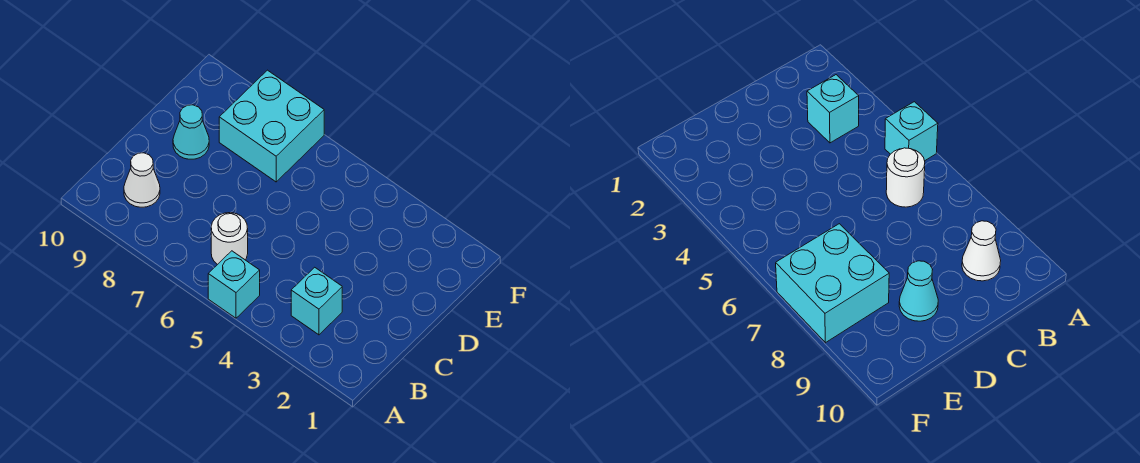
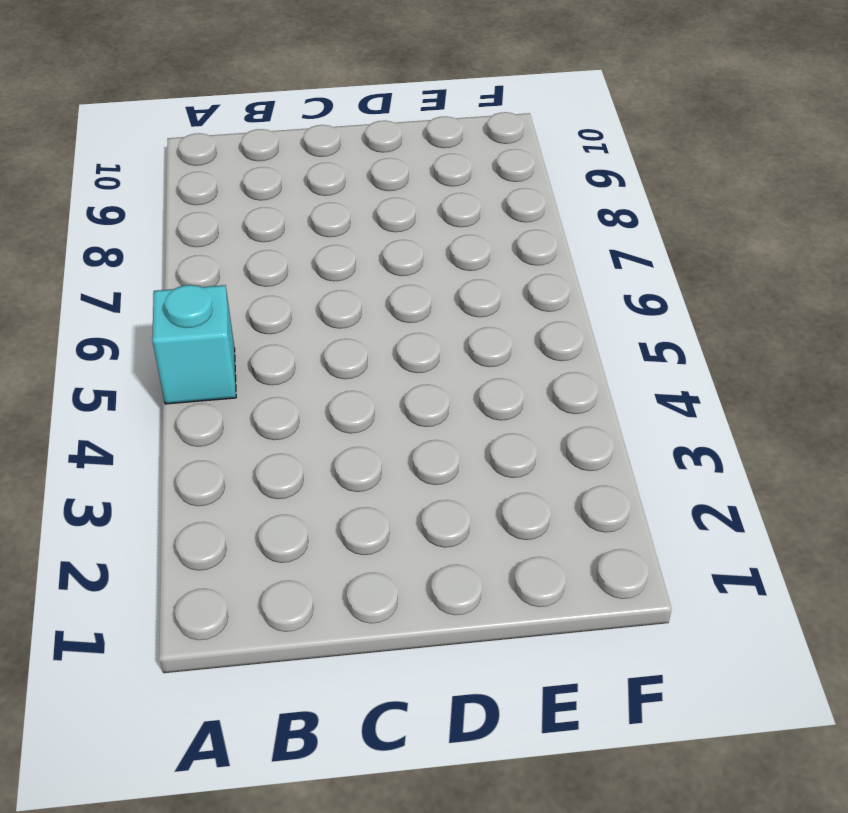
none -> cyan brick B3 level 1
none -> white round brick B6 level 1

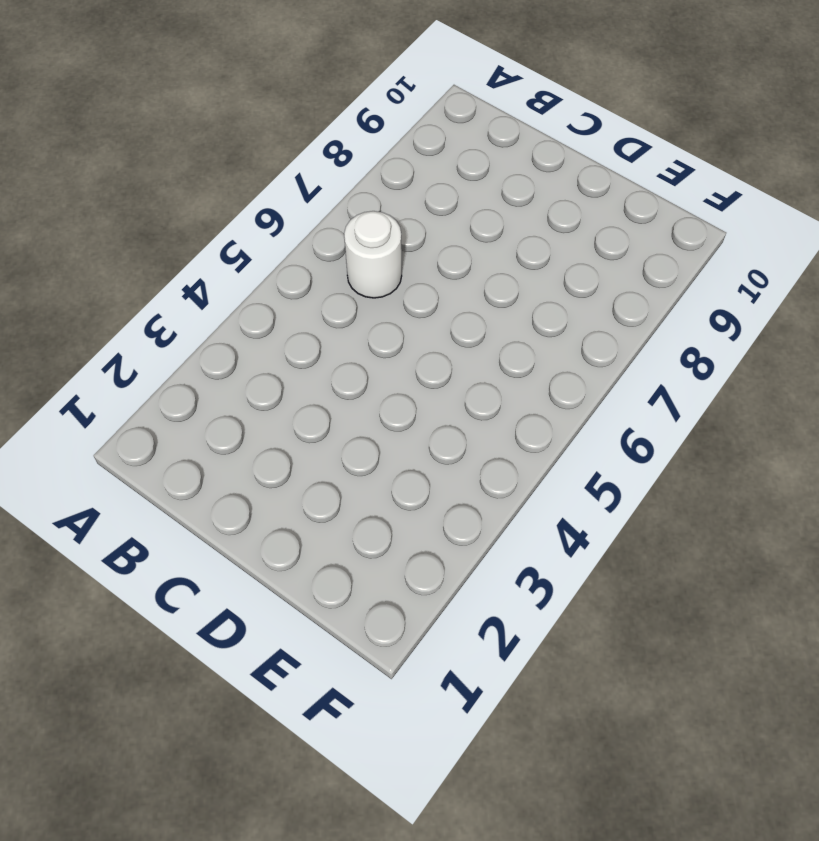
none -> cyan brick A5 level 1
none -> cyan brick B3 level 1

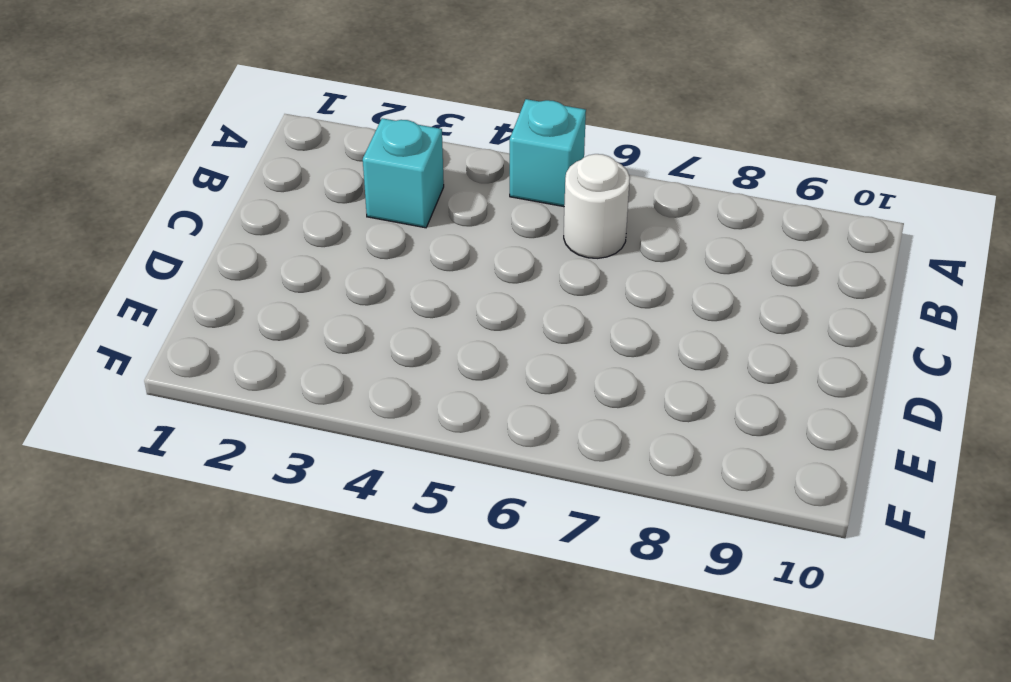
none -> white cone B9 level 1
none -> cyan cone D9 level 1

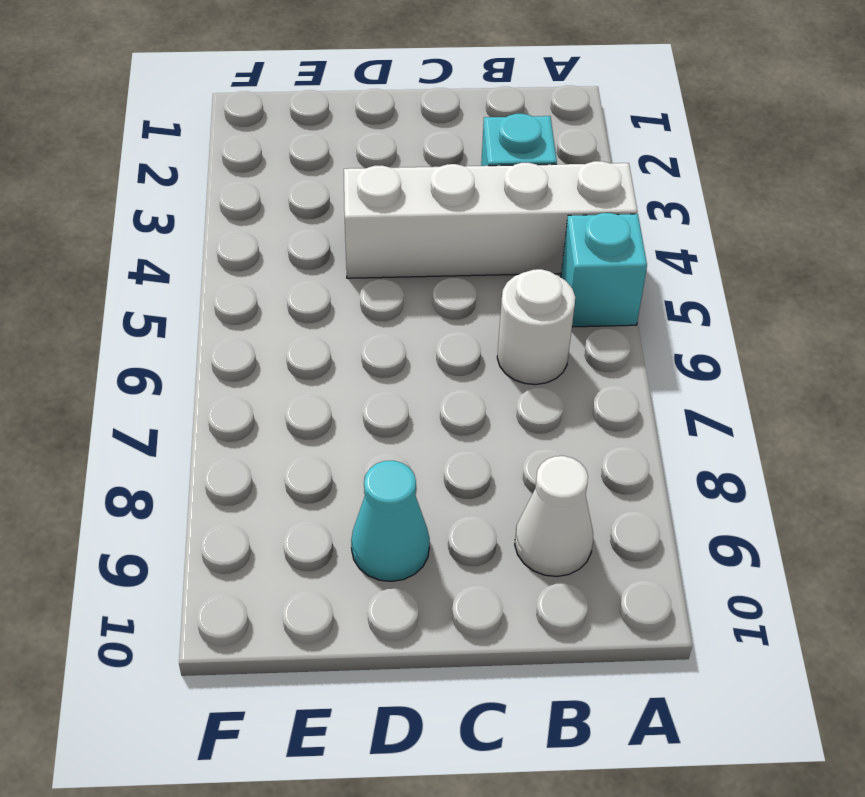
white brick A4:D4 level 1 -> none
none -> cyan brick E7:F8 level 1

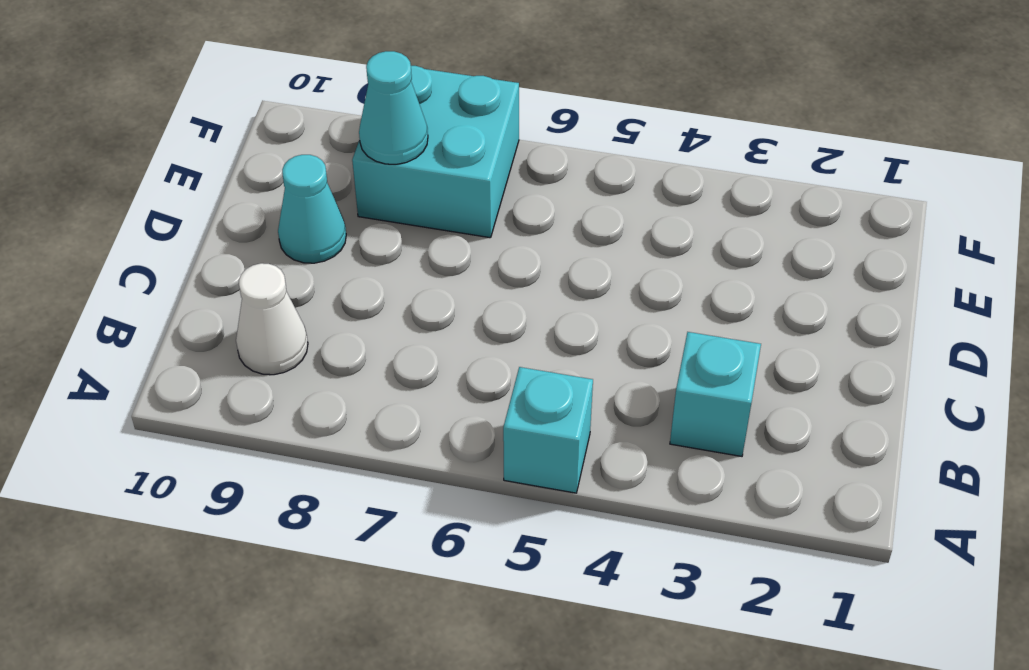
cyan cone E8 level 2 -> none
none -> white round brick B6 level 1

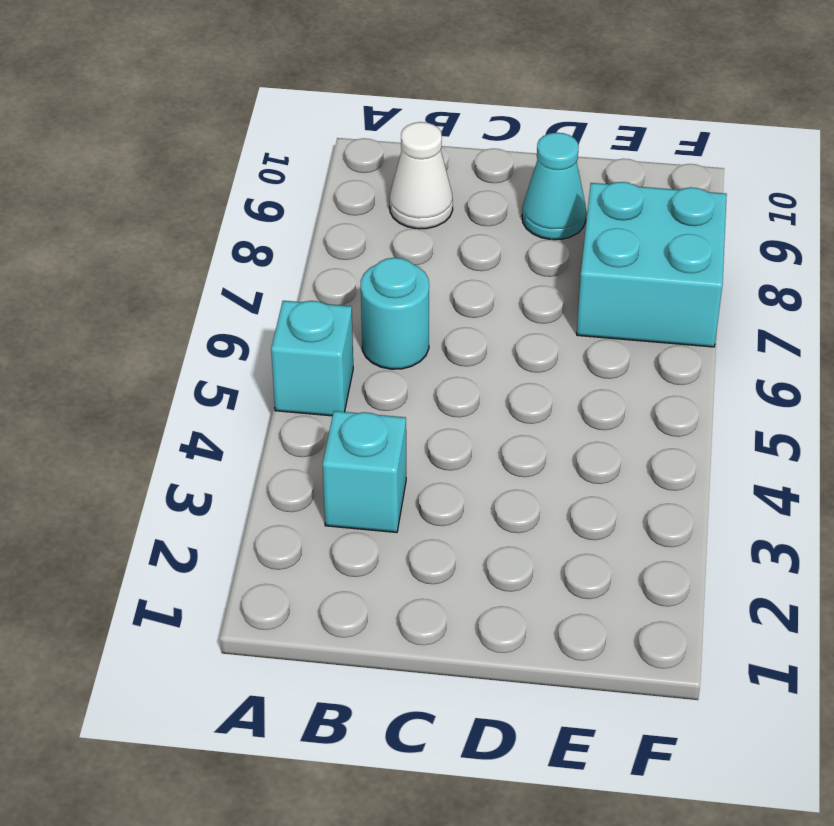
cyan round brick B6 level 1 -> white round brick B6 level 1

